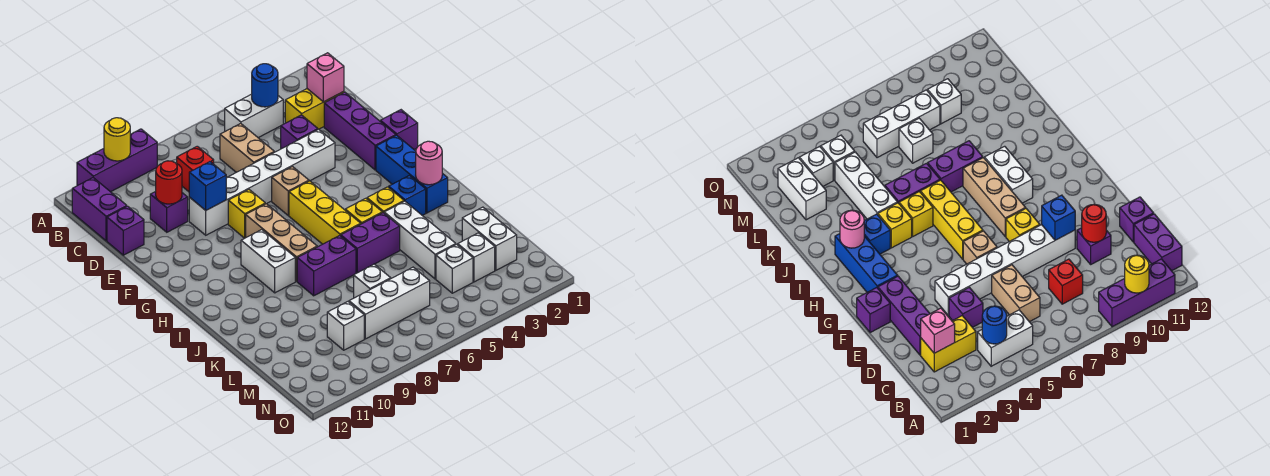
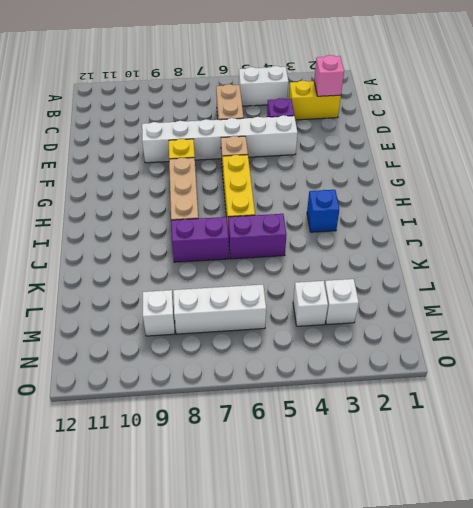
none -> purple brick A9:A11 level 1
none -> purple brick B12:C12 level 1
none -> red brick C8 level 1
none -> purple brick D2:F2 level 1

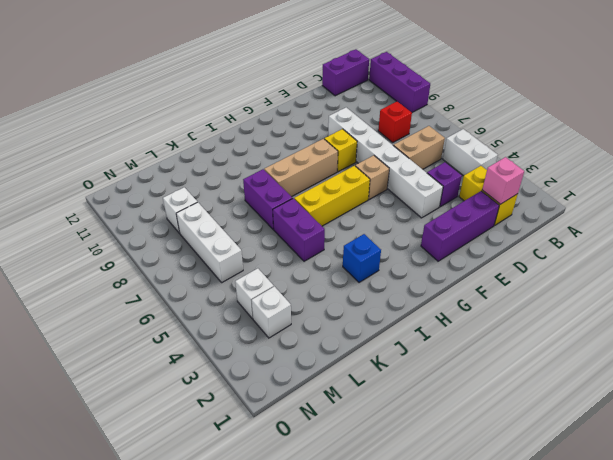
none -> purple brick D10 level 1
none -> purple brick D12 level 1
none -> purple brick F1 level 1
none -> blue brick G2:I2 level 1

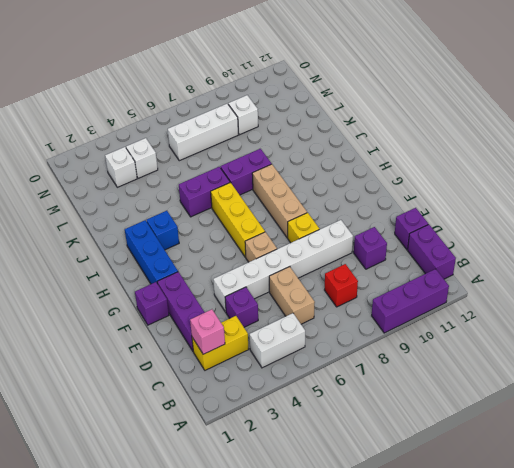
none -> white brick H9:I9 level 1
none -> yellow brick I4 level 1
none -> yellow brick I5 level 1
none -> white brick J4:L4 level 1

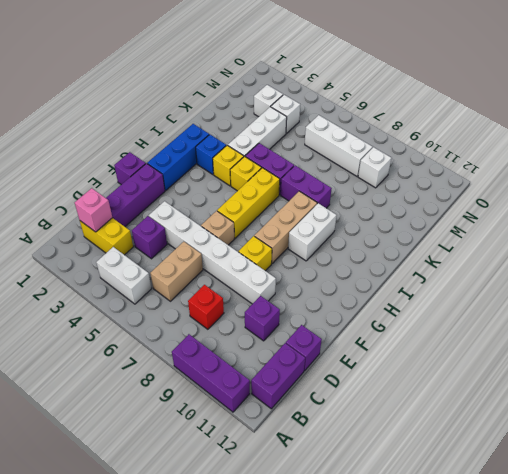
none -> white brick L2:M2 level 1
none -> white brick L7 level 1
none -> yellow round brick A10 level 2
none -> blue round brick B4 level 2

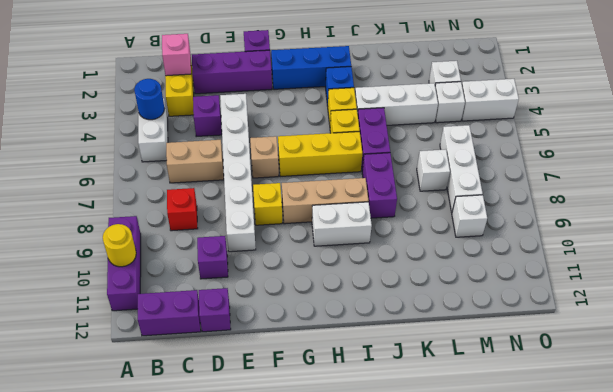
white brick N4:O4 level 1 -> white brick L2:M2 level 1
none -> red round brick D10 level 2
none -> blue brick E9 level 2
none -> pink round brick I2 level 2

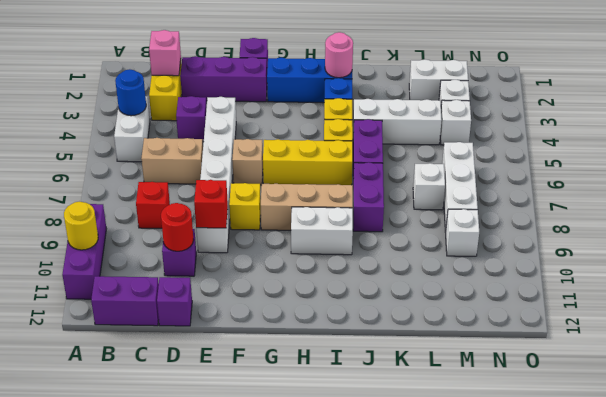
red brick E9 level 2 -> blue brick E9 level 2

